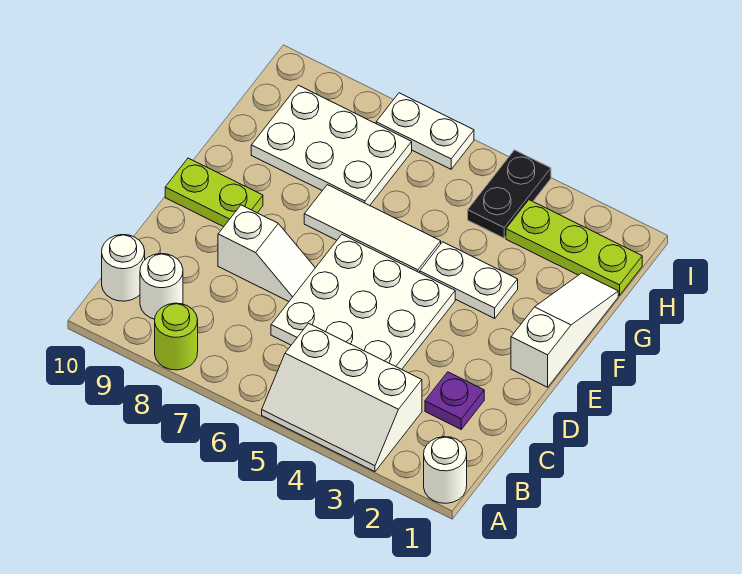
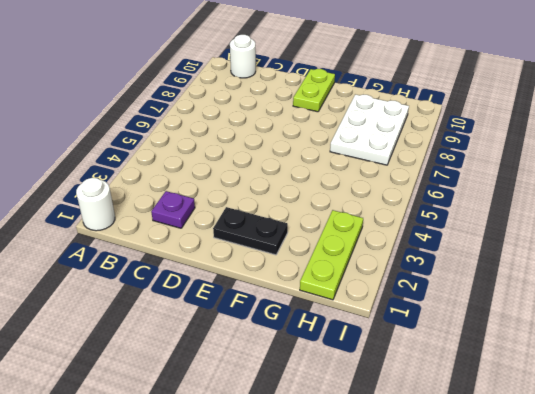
black plate E2:F2 level 1 -> black plate H4:I4 level 1
none -> white slope A3:B5 level 1 top B
none -> lime round brick A8 level 1
none -> white round brick B9 level 1

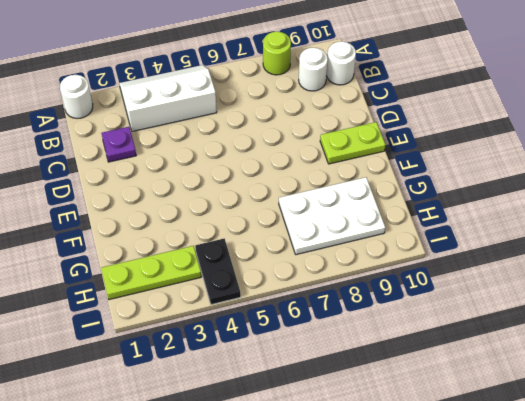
none -> white plate C4:E6 level 1
none -> white slope D7:D8 level 1 top 8
none -> white slope E1:G1 level 1 top E

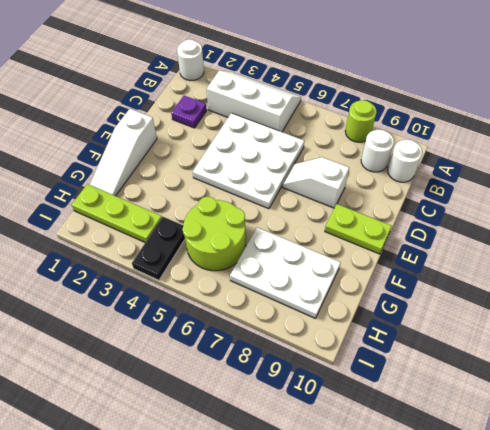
lime round brick G5:H6 level 1 -> none
none -> white plate F3:F4 level 1
none -> white tile F5:F7 level 1
none -> white plate I6:I7 level 1

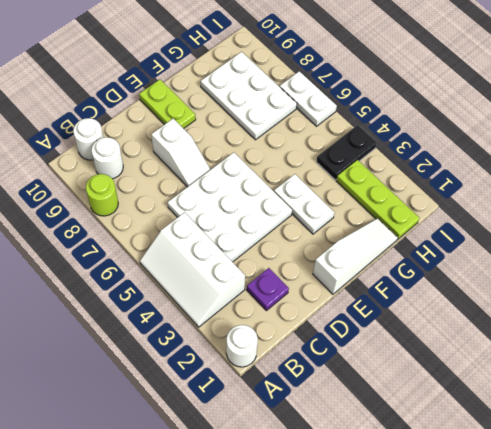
none -> white tile F5:F7 level 1

